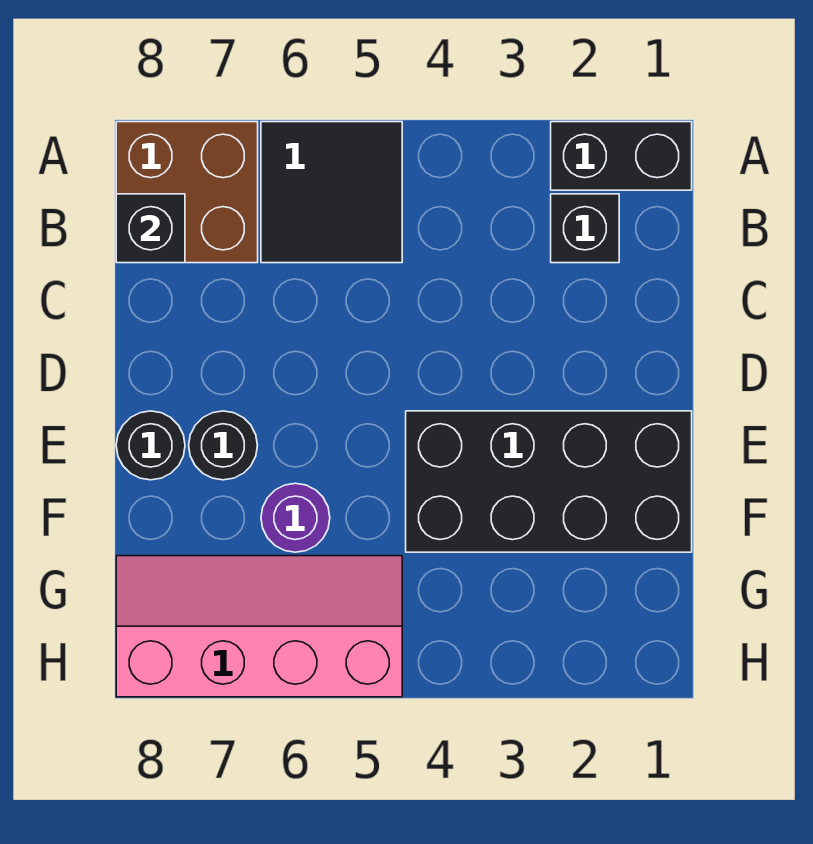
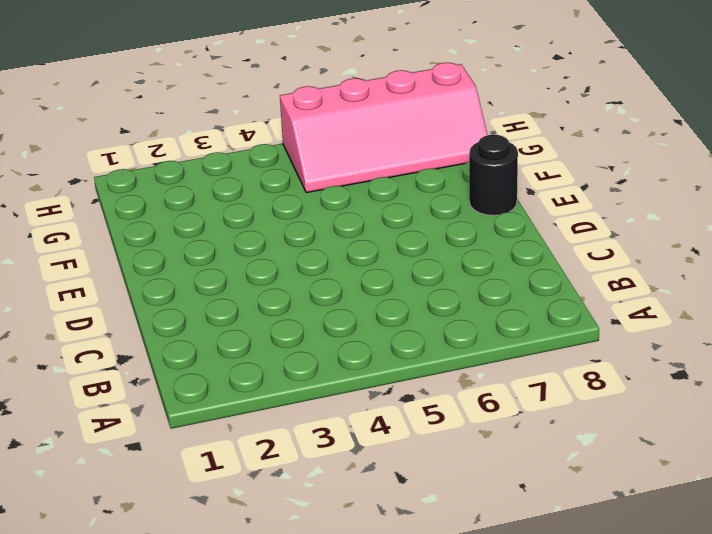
none -> black brick A1:A2 level 1
none -> black tile A5:B6 level 1

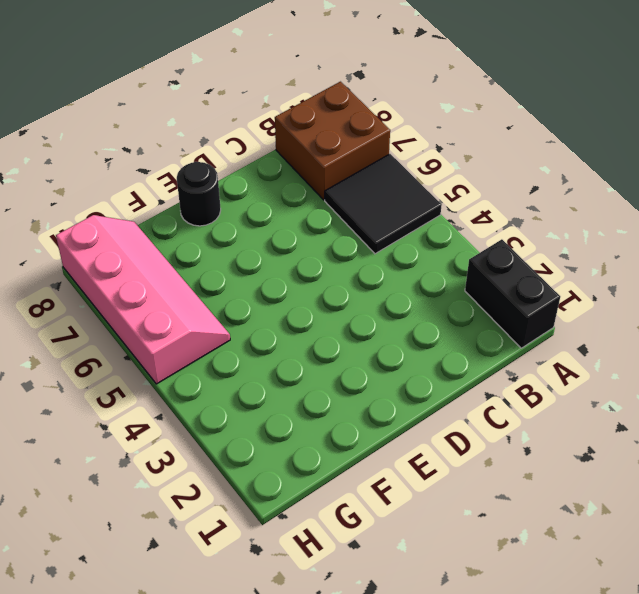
none -> black brick B2 level 1
none -> black brick E1:F4 level 1

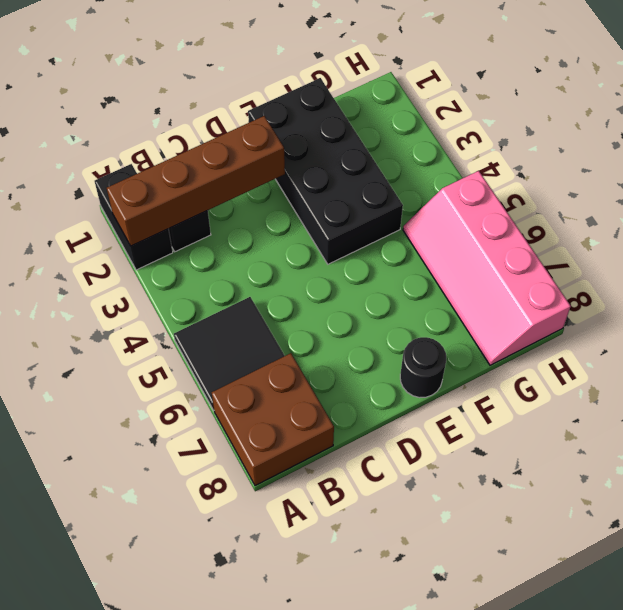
brown brick A2:D2 level 2 -> none
none -> black round brick E7 level 1
none -> purple round brick F6 level 1

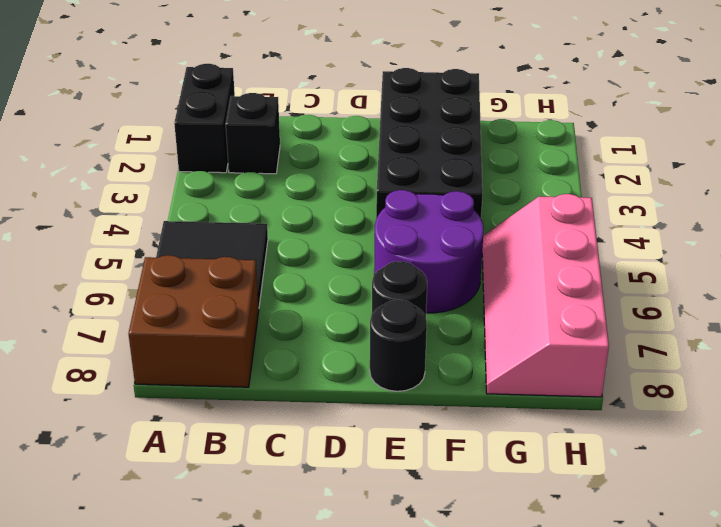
purple round brick E5:F6 level 1 -> purple round brick F6 level 1
none -> black brick B8 level 2

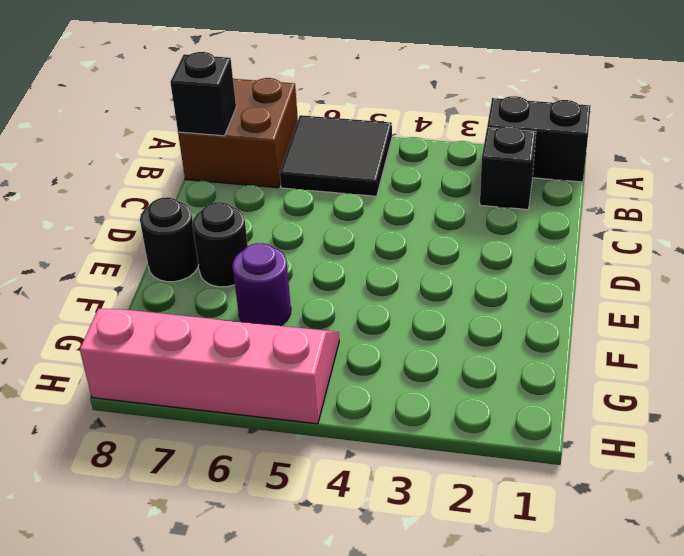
none -> black brick E1:F4 level 1

